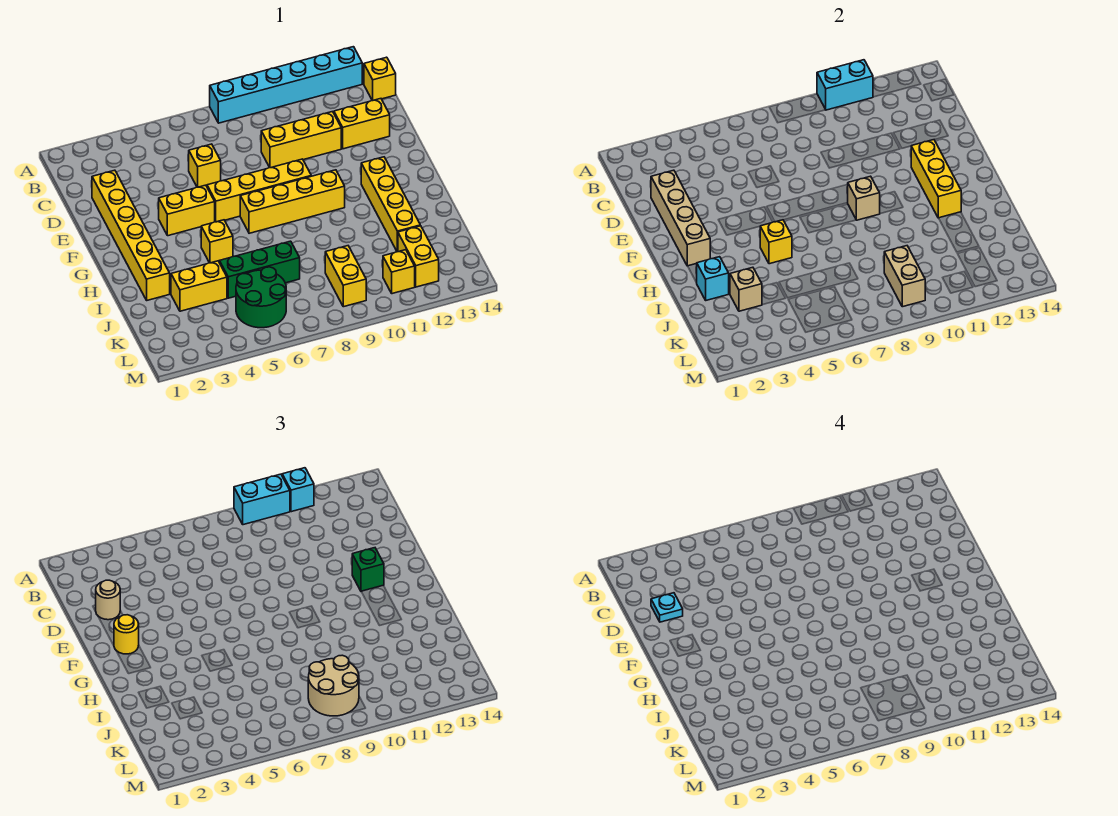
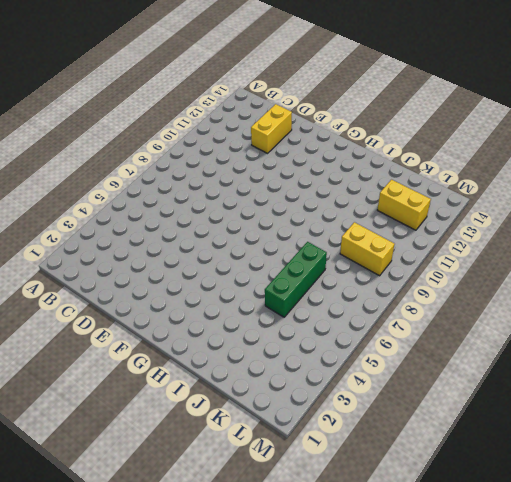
none -> cyan brick A8:A13 level 1
none -> yellow brick B14 level 1
none -> yellow brick D2:I2 level 1
none -> yellow brick D6 level 1

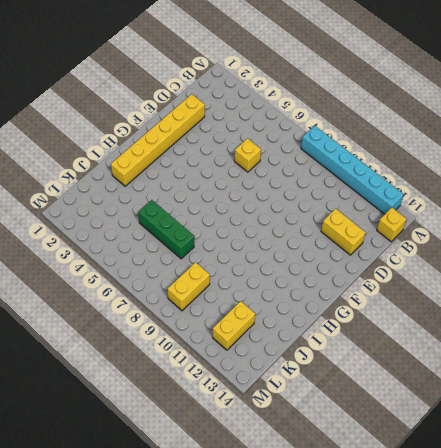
none -> yellow brick D9:D11 level 1
none -> yellow brick F4:F5 level 1
none -> yellow brick F6:F9 level 1
none -> yellow brick G7:G10 level 1

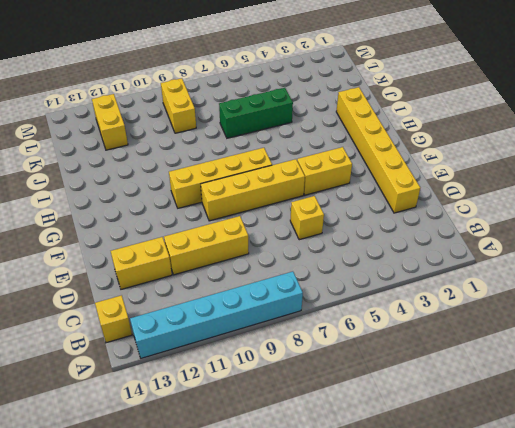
none -> yellow brick G12:J12 level 1
none -> yellow brick H5 level 1
none -> yellow brick J3:J4 level 1
none -> green round brick K5:L6 level 1

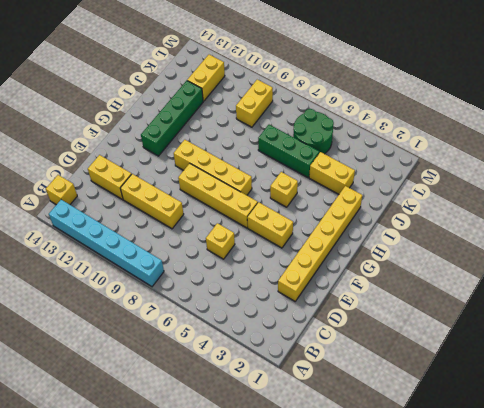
green brick G12:J12 level 1 -> yellow brick G12:J12 level 1
none -> yellow brick L11 level 1
none -> cyan brick A10:A11 level 2
none -> tan brick D2:G2 level 2
none -> yellow brick F12:H12 level 2

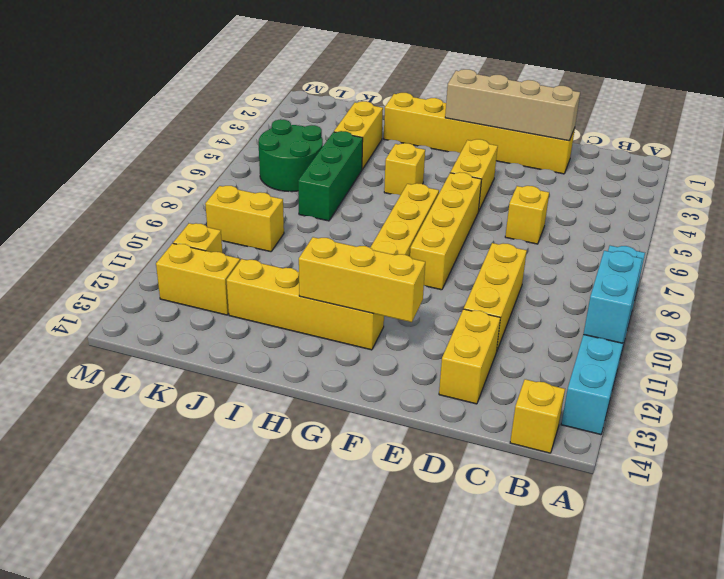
none -> tan brick G9 level 2
none -> yellow brick H5 level 2
none -> cyan brick I2 level 2
none -> tan brick J3 level 2

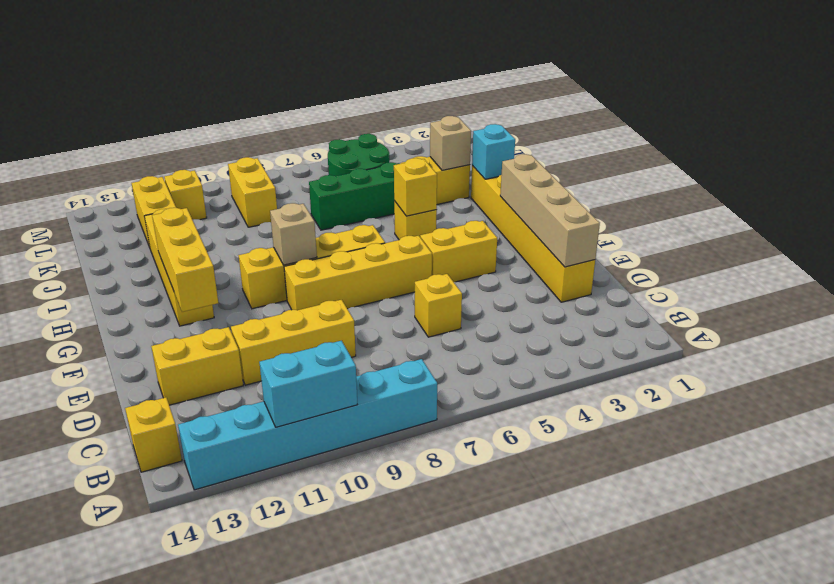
none -> tan brick K9:L9 level 2
none -> cyan brick A9:A10 level 3
none -> cyan brick A11 level 3
none -> tan round brick D2 level 3

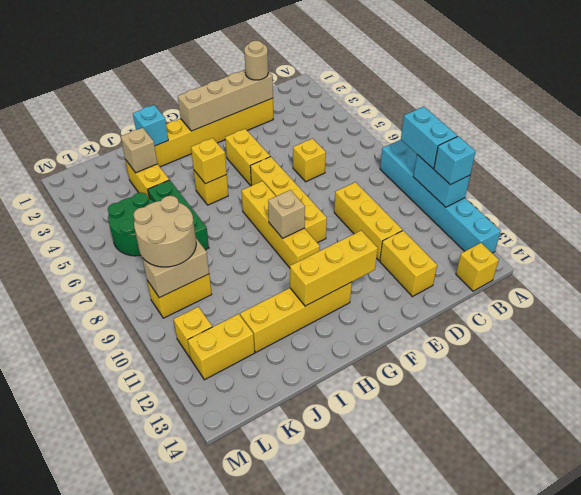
none -> yellow round brick F2 level 3
none -> green brick F12 level 3
none -> cyan plate D2 level 4

